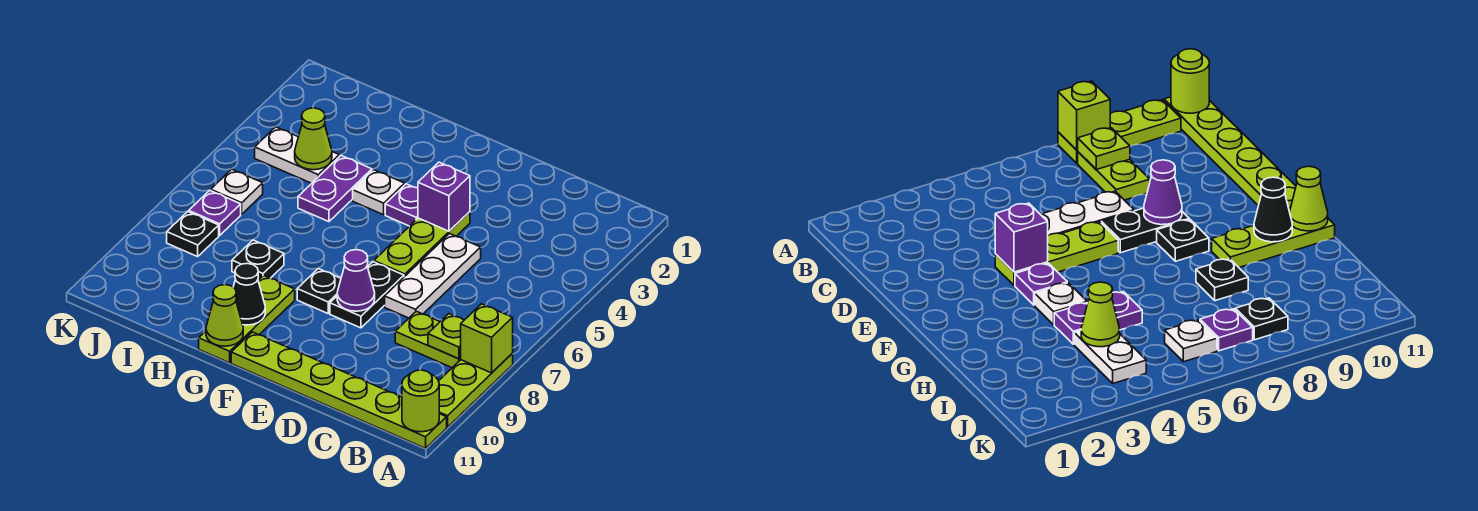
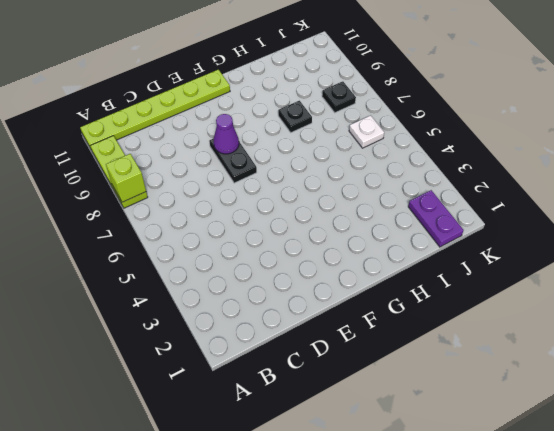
purple plate J1:J2 level 1 -> purple plate H4:H5 level 1
none -> lime plate B8:C8 level 1
none -> white plate D5:D7 level 1
none -> lime plate E4:E6 level 1

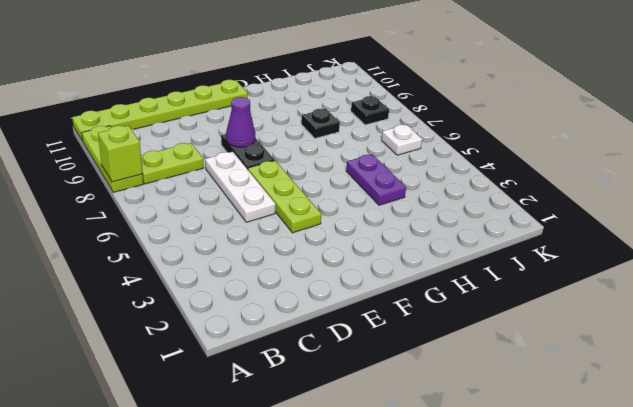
none -> purple plate F4 level 1
none -> black plate F8 level 1
none -> white plate G4 level 1

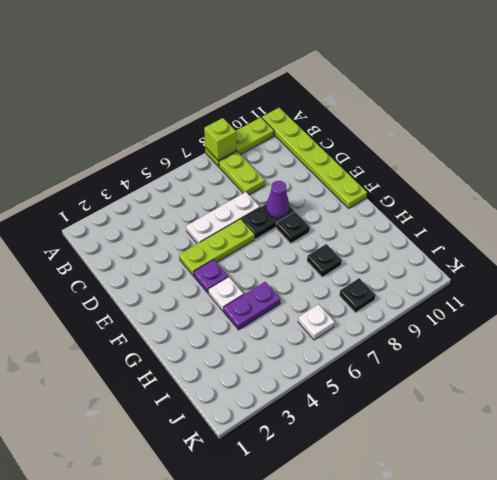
none -> lime plate G9:G11 level 1
none -> white plate I4:J4 level 1
none -> purple plate J7 level 1

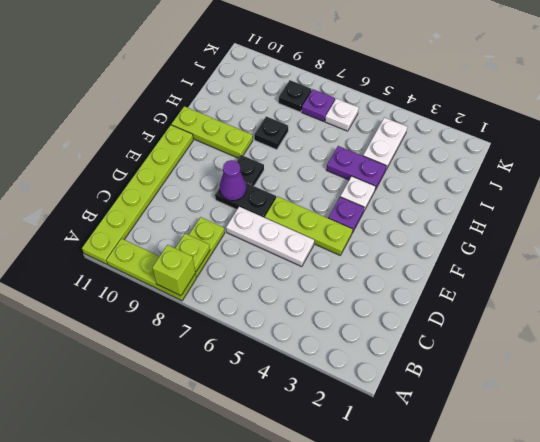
none -> lime round brick A11 level 2
none -> purple brick E4 level 2
none -> black cone G10 level 2

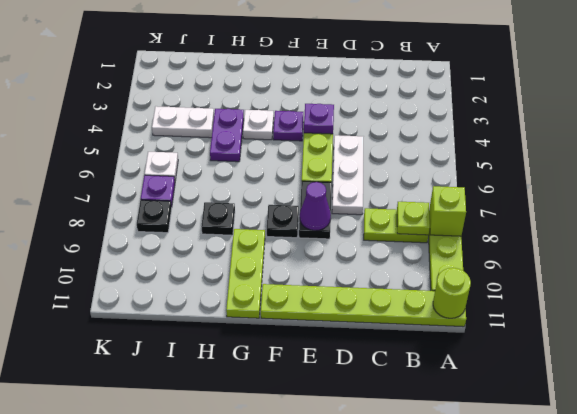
purple plate E4 level 2 -> purple brick E4 level 2
none -> black cone G10 level 2
none -> lime cone G11 level 2
none -> lime cone I4 level 2

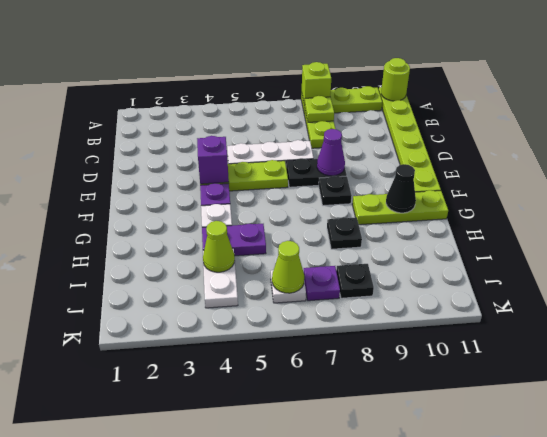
lime cone J6 level 2 -> lime cone G11 level 2

